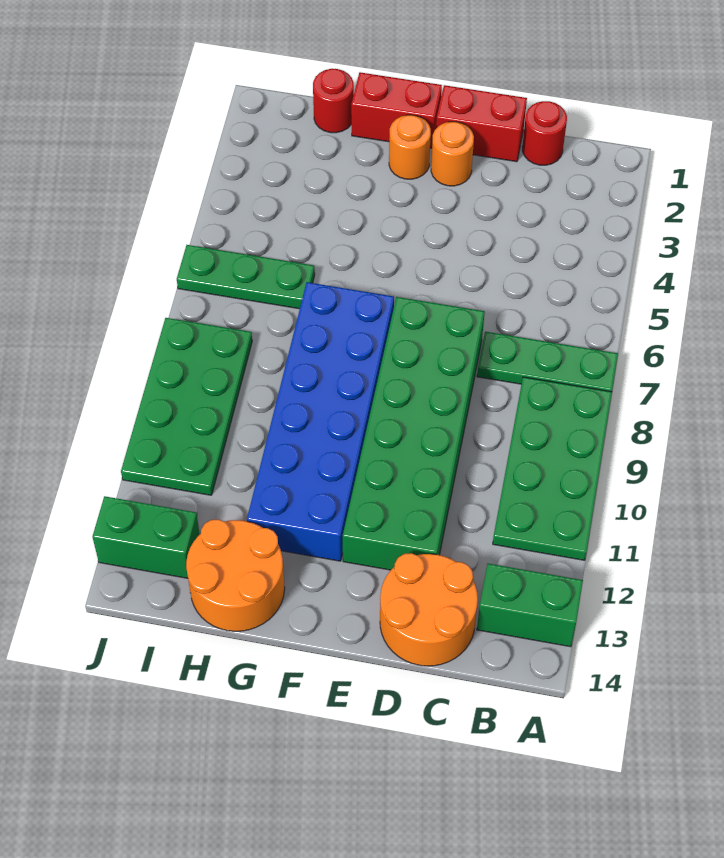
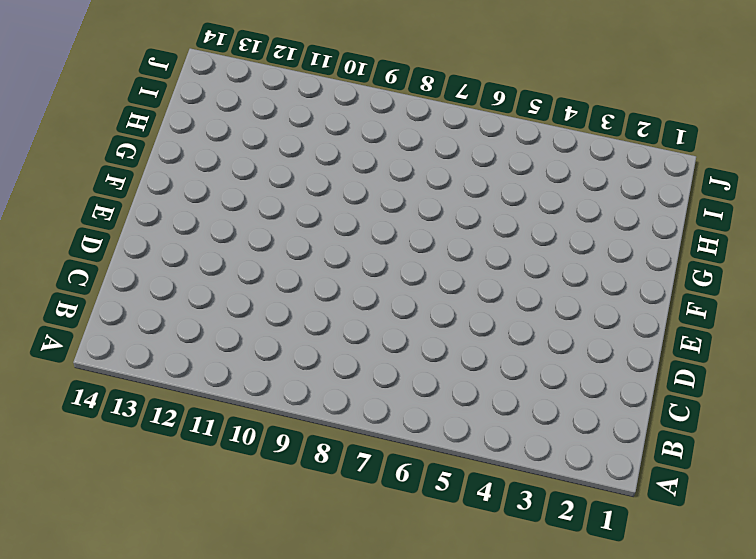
none -> green plate A7:C7 level 1
none -> green plate A8:B11 level 1
none -> green brick A13:B13 level 1

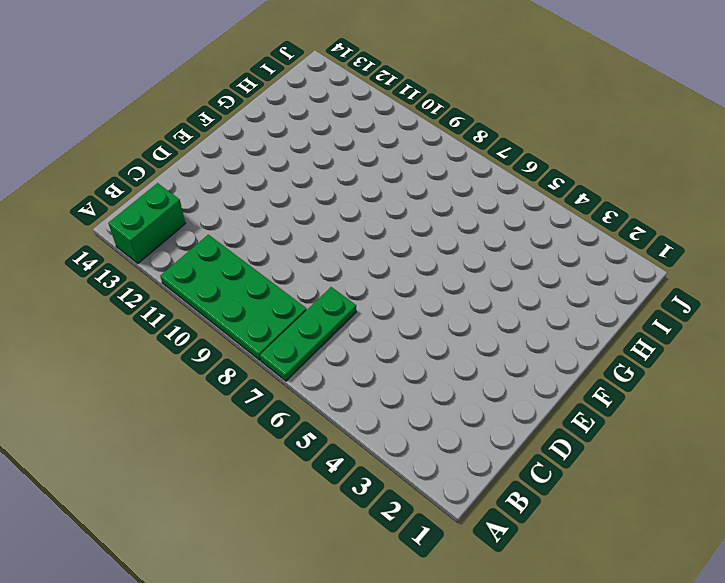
none -> red round brick C1 level 1
none -> orange round brick C13:D14 level 1
none -> red brick D1:E1 level 1

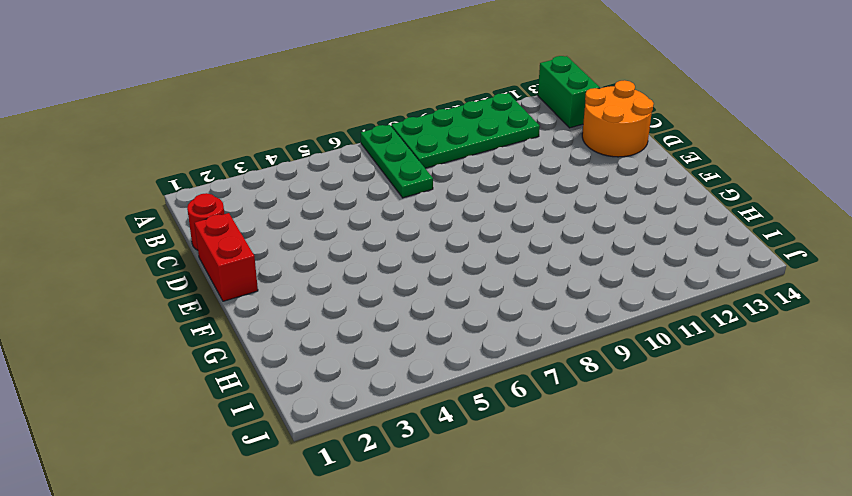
none -> green brick D7:E12 level 1
none -> orange round brick E2 level 1
none -> red brick F1:G1 level 1

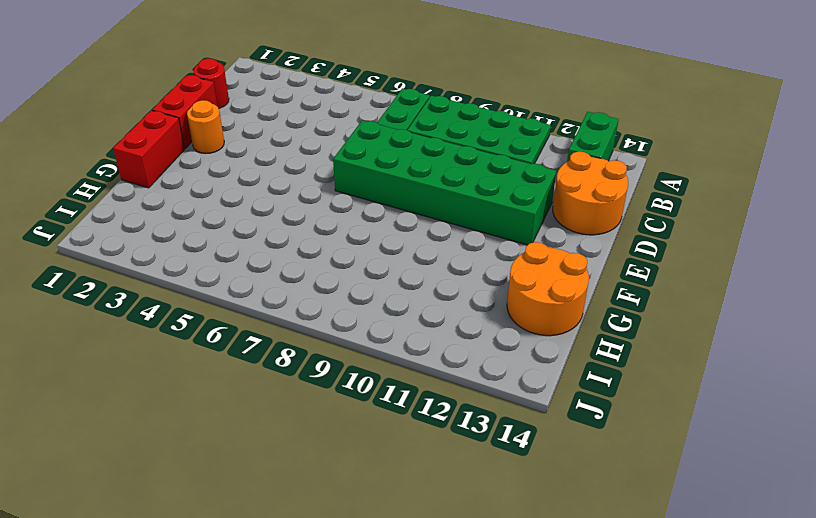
none -> orange round brick F2 level 1
none -> blue brick F7:G12 level 1
none -> red round brick H1 level 1

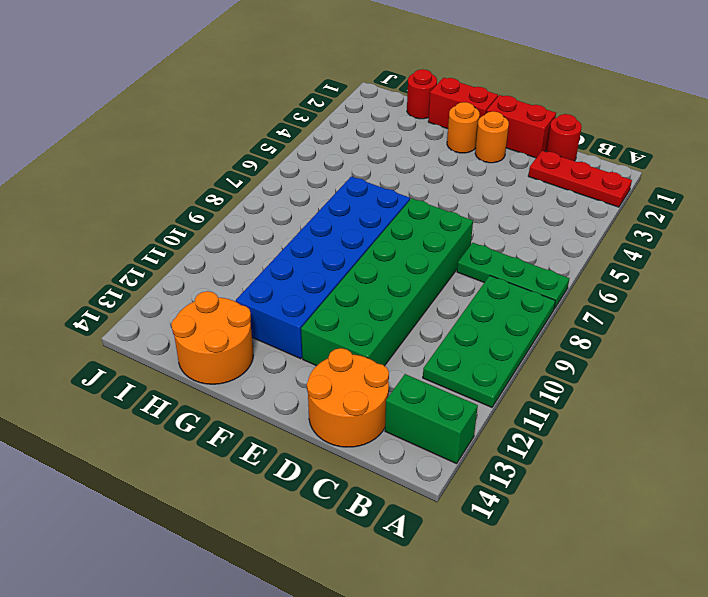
red plate A2:C2 level 1 -> none
none -> green plate H6:J6 level 1
none -> green plate I8:J11 level 1
none -> green brick I13:J13 level 1

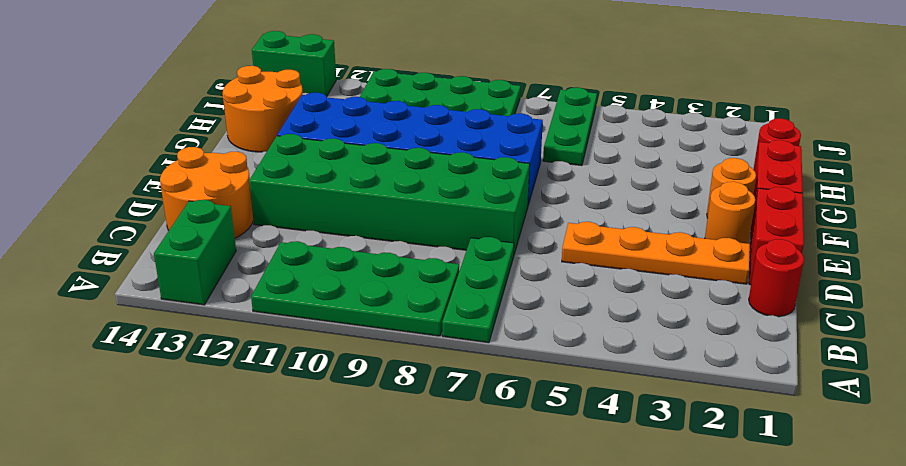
orange plate D2:D5 level 1 -> none
green brick J13:J14 level 1 -> green brick I13:J13 level 1

